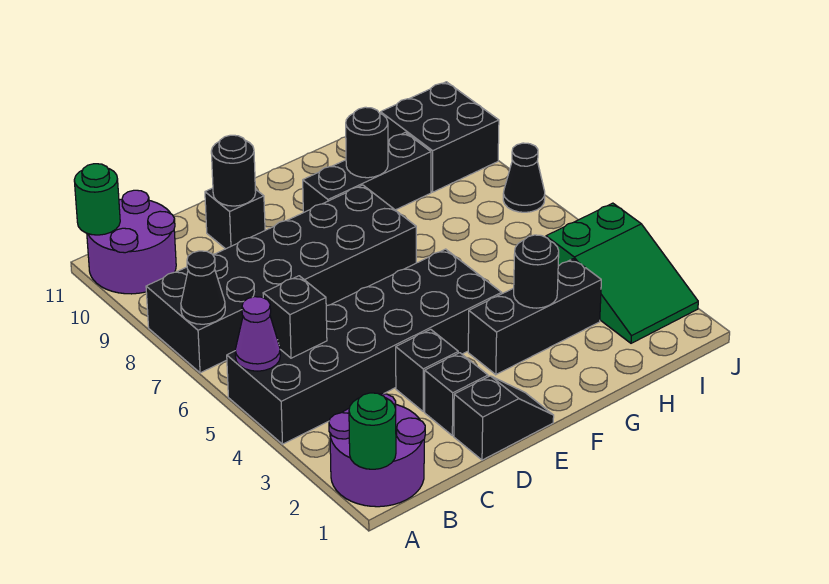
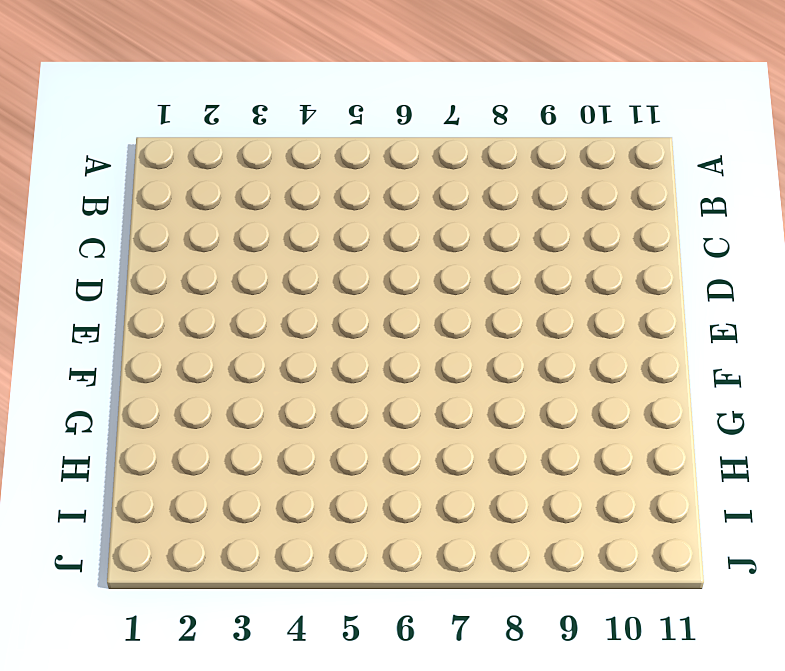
none -> purple round brick A1:B2 level 1
none -> black brick A4:F5 level 1
none -> black brick A7:F8 level 1

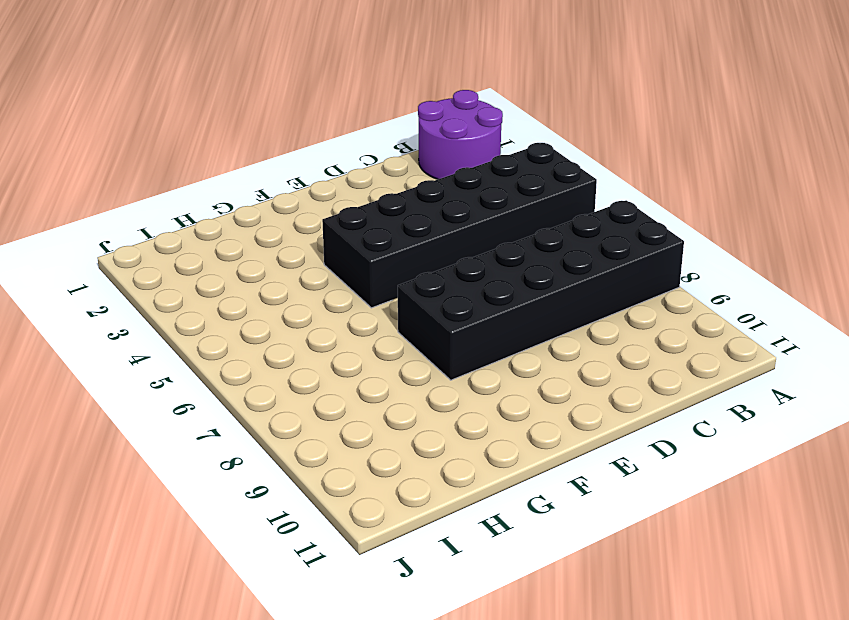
none -> purple round brick A10:B11 level 1
none -> black slope D1:E1 level 1 top D
none -> black brick D2 level 1

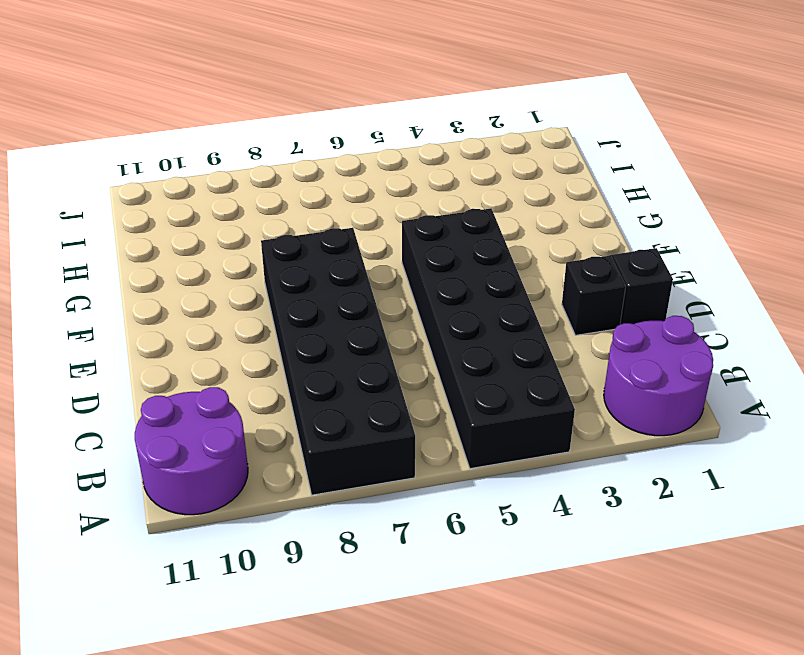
none -> black brick D3 level 1
none -> black brick D10 level 1
none -> black brick F3:H3 level 1

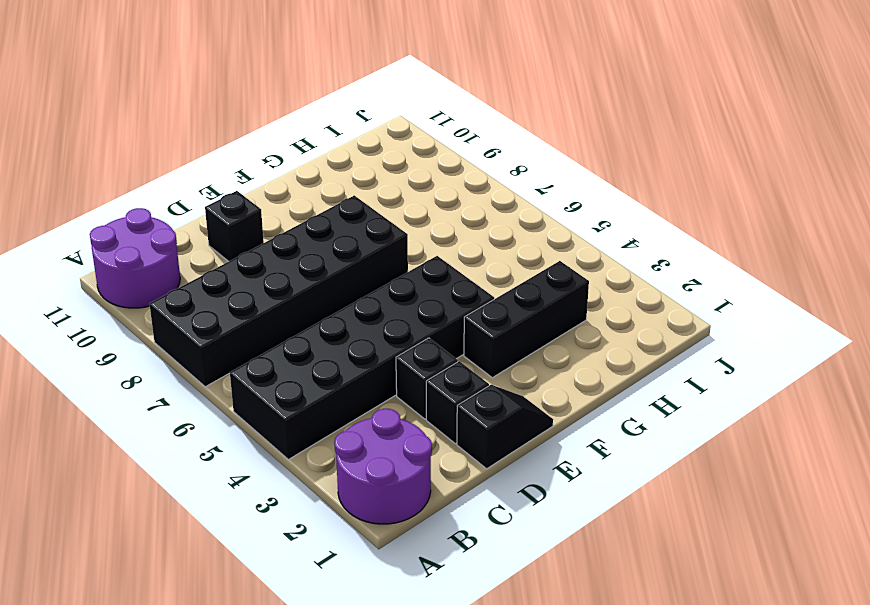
none -> black brick F9:H9 level 1
none -> green slope I2:J4 level 1 top 4
none -> black brick I9:J10 level 1

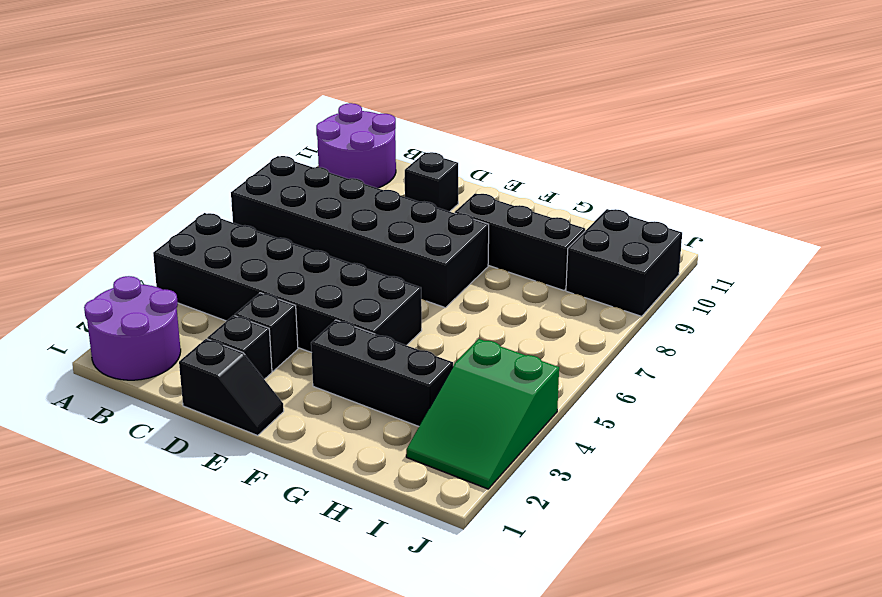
none -> black cone J7 level 1
none -> green round brick A1 level 2
none -> purple cone A5 level 2

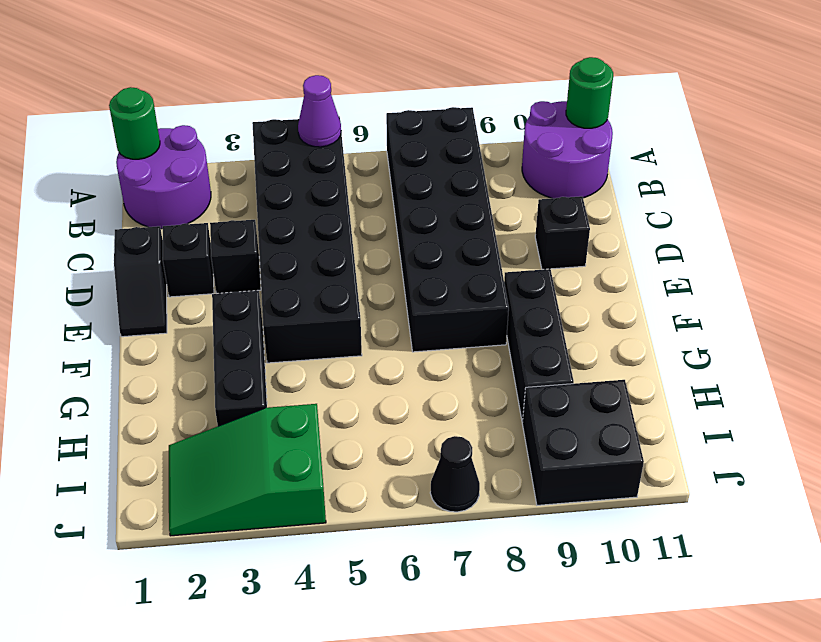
none -> black cone A7 level 2
none -> black brick B5 level 2
none -> black round brick D10 level 2

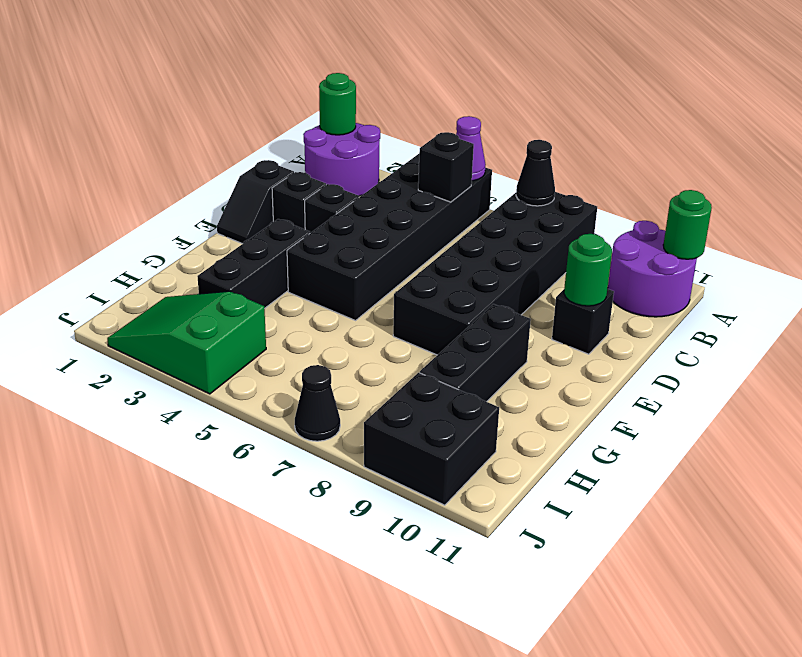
green round brick D10 level 2 -> black round brick D10 level 2
none -> black round brick G3 level 2
none -> black round brick G9 level 2

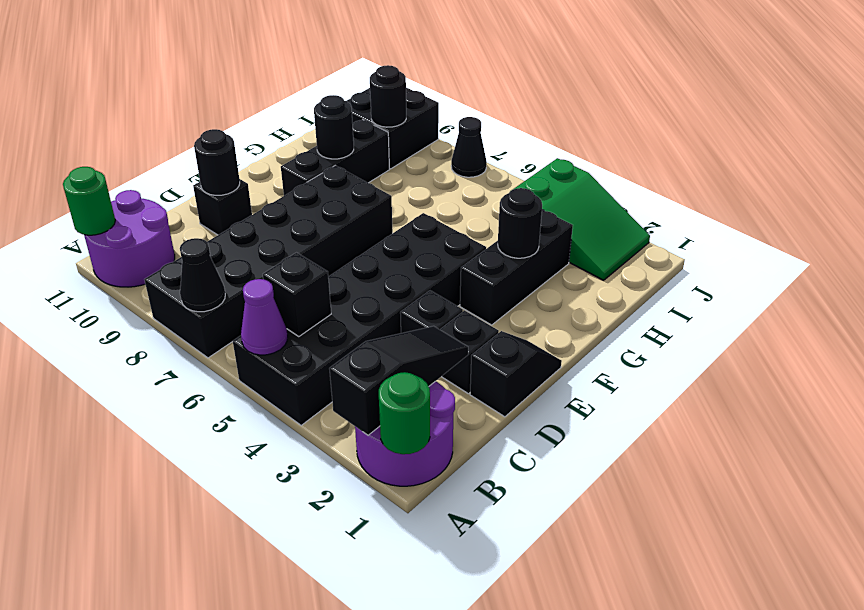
black slope A2:C2 level 2 top A -> none
black round brick I9 level 2 -> none

